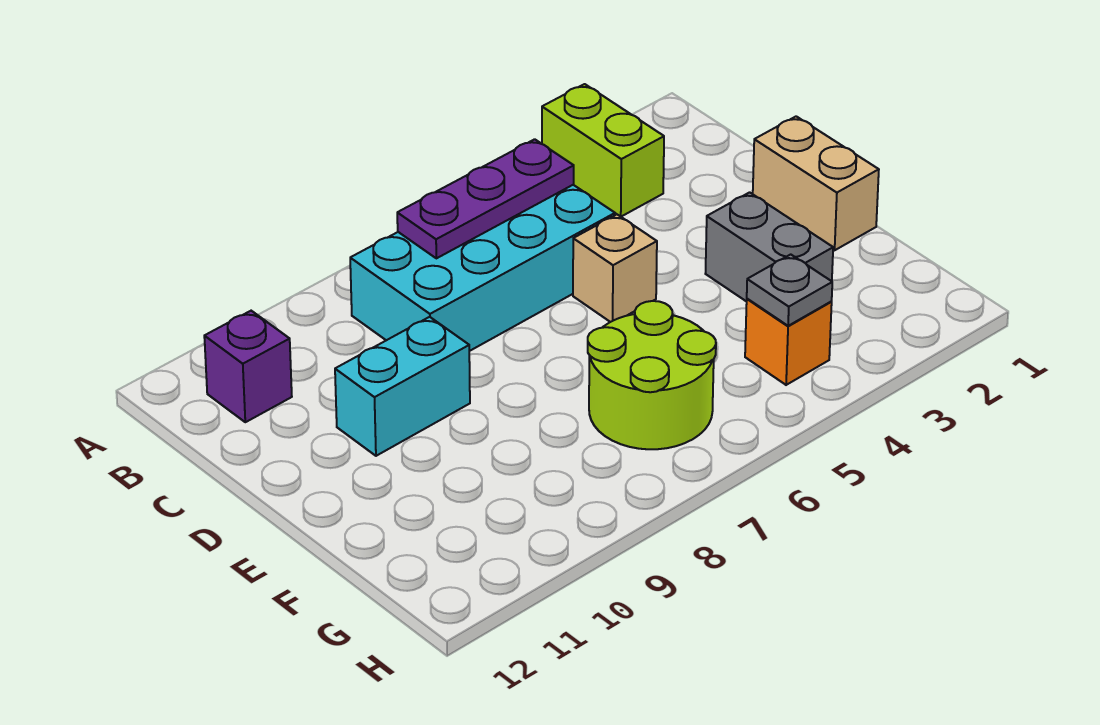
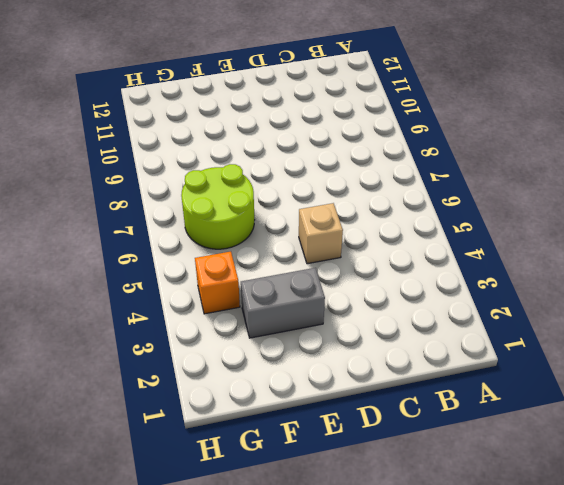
none -> lime brick A3:B3 level 1
none -> cyan brick B5:C8 level 1

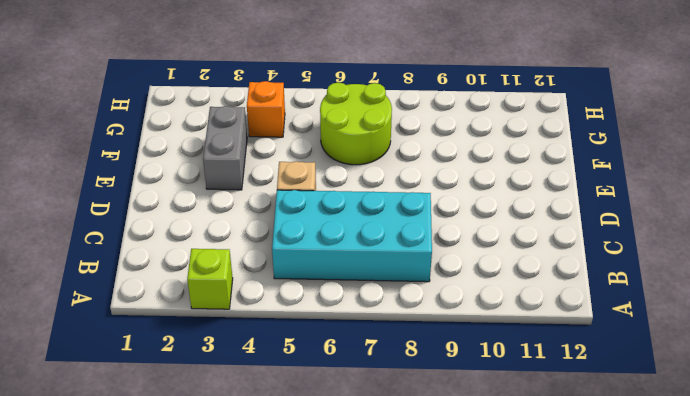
lime brick A3 level 1 -> lime brick A3:B3 level 1
none -> purple brick B11 level 1
none -> tan brick D1:E1 level 1

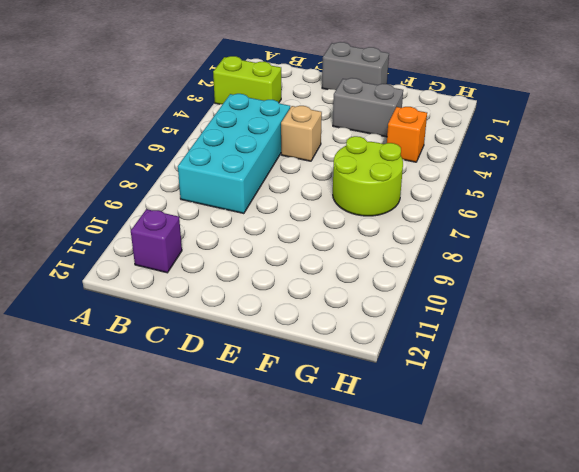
grey brick D1:E1 level 1 -> tan brick D1:E1 level 1
none -> cyan brick D9:D10 level 1
none -> purple plate B5:B7 level 2

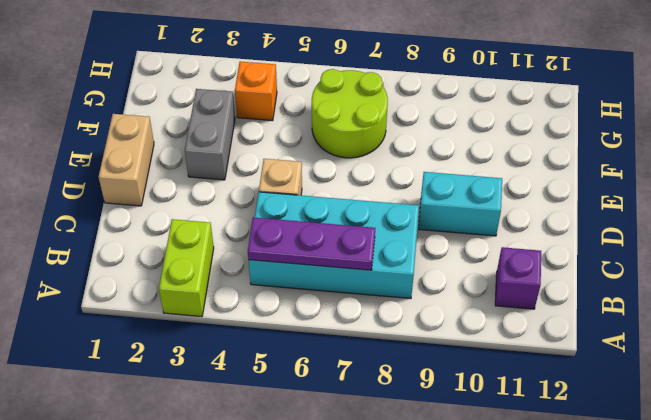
none -> grey plate G4 level 2

